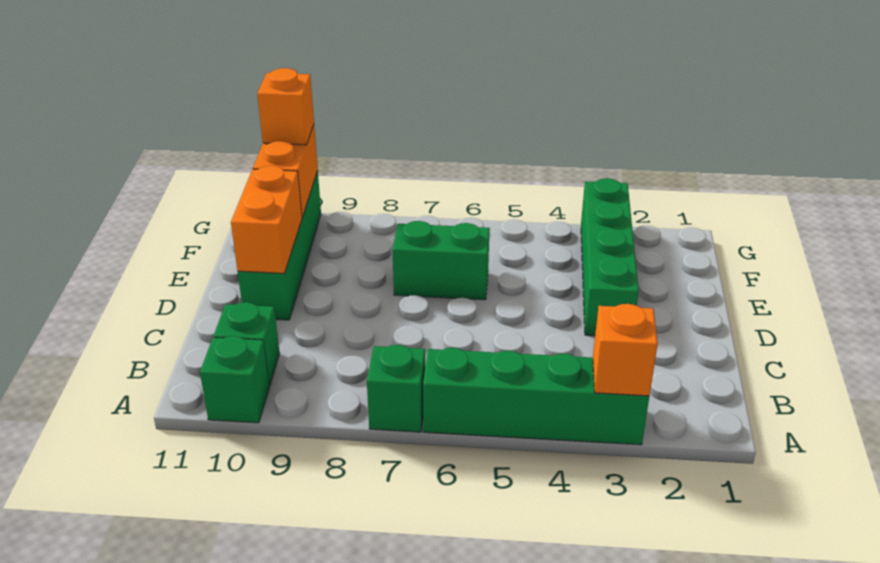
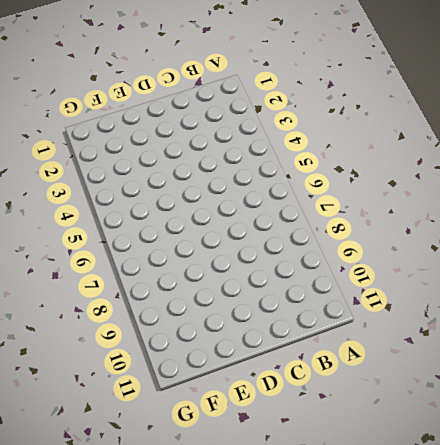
none -> green brick A3:A6 level 1
none -> green brick A7 level 1

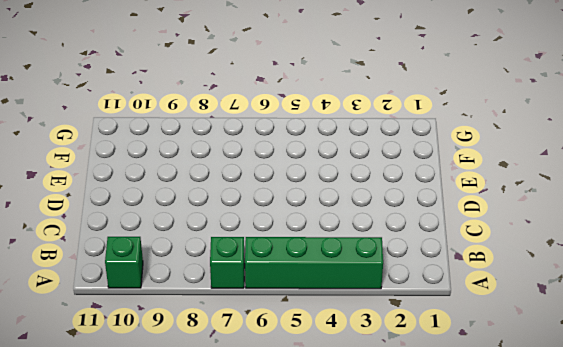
none -> green brick B10 level 1
none -> green brick D3:G3 level 1

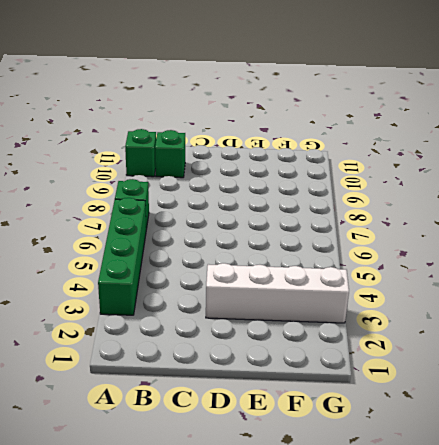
white brick D3:G3 level 1 -> green brick D3:G3 level 1
none -> green brick D10:G10 level 1
none -> green brick E6:E7 level 1

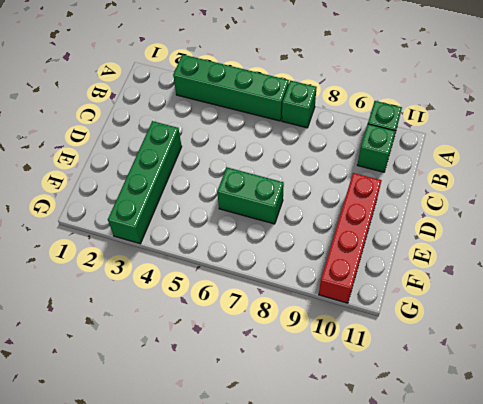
red brick D10:G10 level 1 -> green brick D10:G10 level 1
none -> orange brick A3 level 2
none -> orange brick D10:E10 level 2

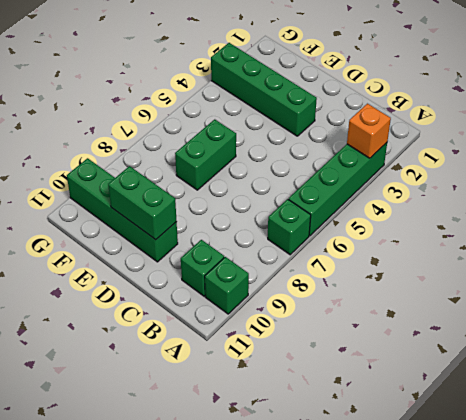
green brick D10:E10 level 2 -> orange brick D10:E10 level 2
none -> orange brick F10:G10 level 2
none -> orange brick G10 level 3

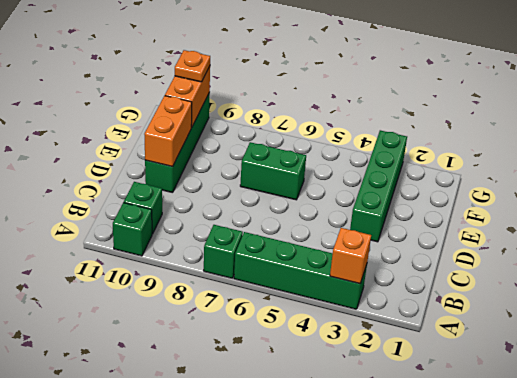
orange plate G10 level 3 -> orange brick G10 level 3

